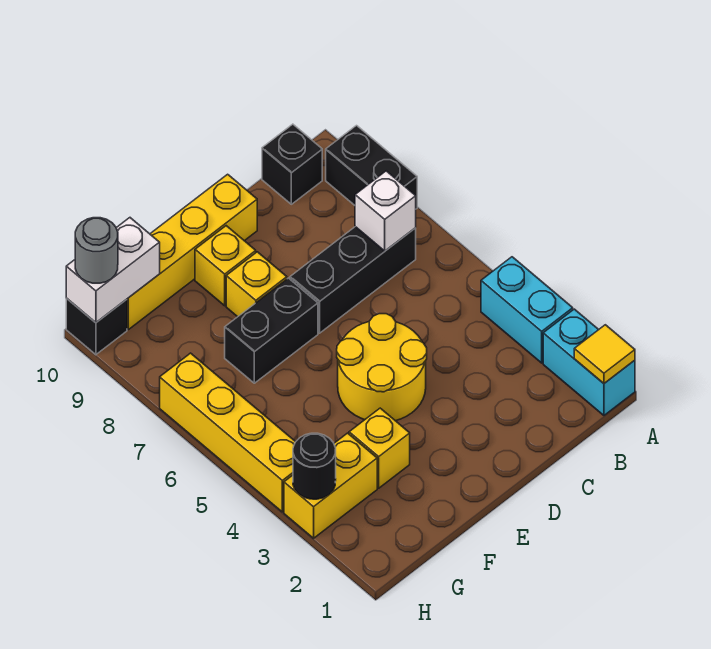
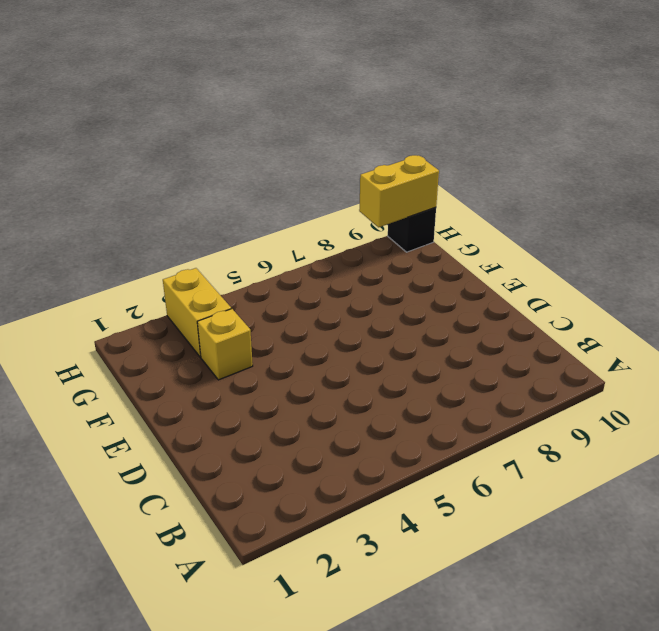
yellow brick H9:H10 level 2 -> white brick G10:H10 level 2
none -> cyan brick A1:A2 level 1
none -> cyan brick A3:A4 level 1
none -> black brick A8:A9 level 1

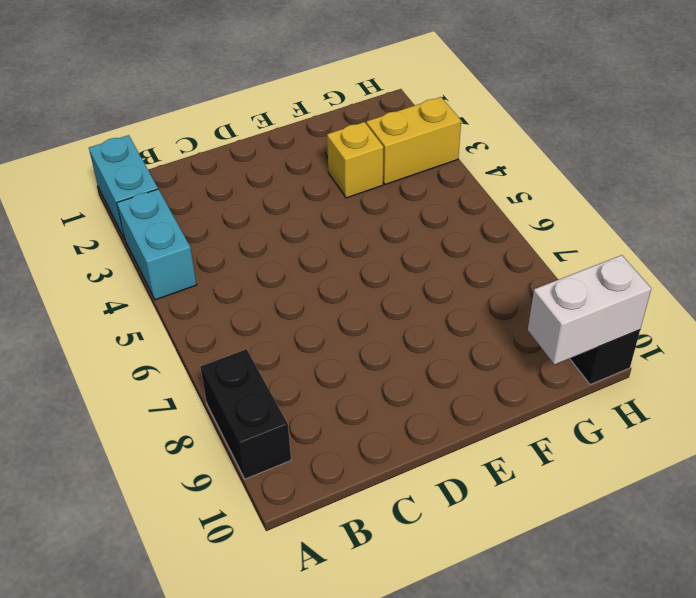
none -> black brick B7:D7 level 1
none -> black brick B10 level 1
none -> yellow round brick D4:E5 level 1

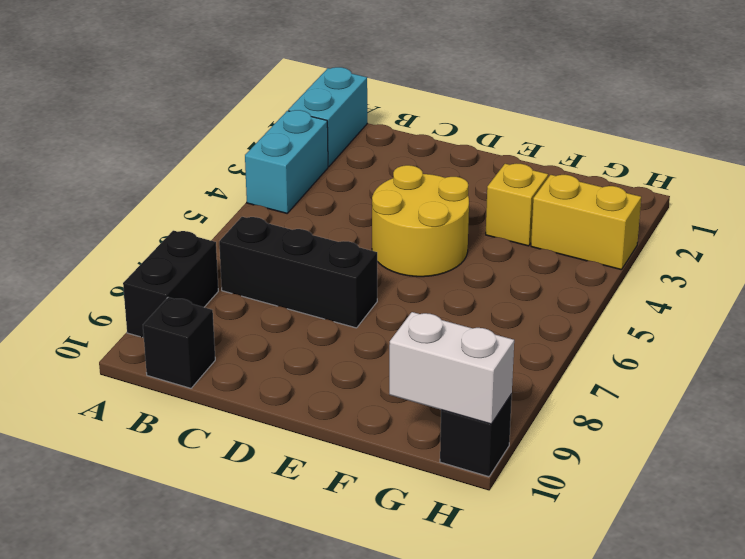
none -> yellow brick D10:G10 level 1
none -> black brick E7:F7 level 1
none -> yellow brick E8 level 1

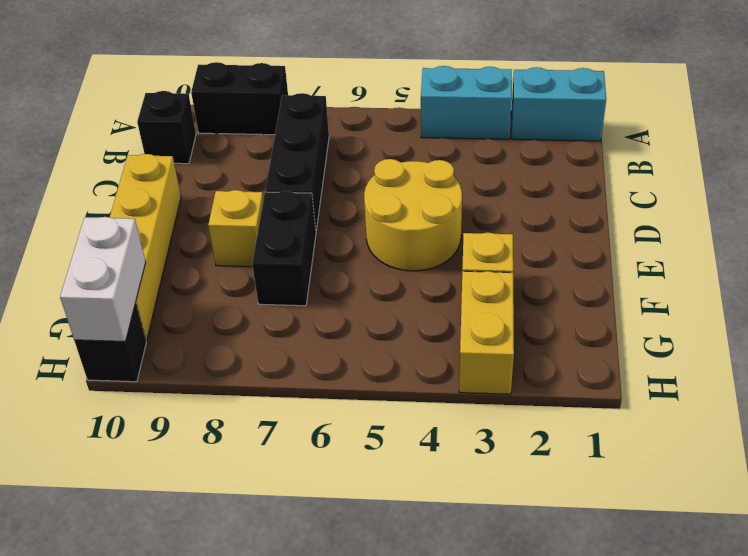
none -> yellow brick E9 level 1
none -> yellow brick H4:H7 level 1
none -> yellow tile A1 level 2

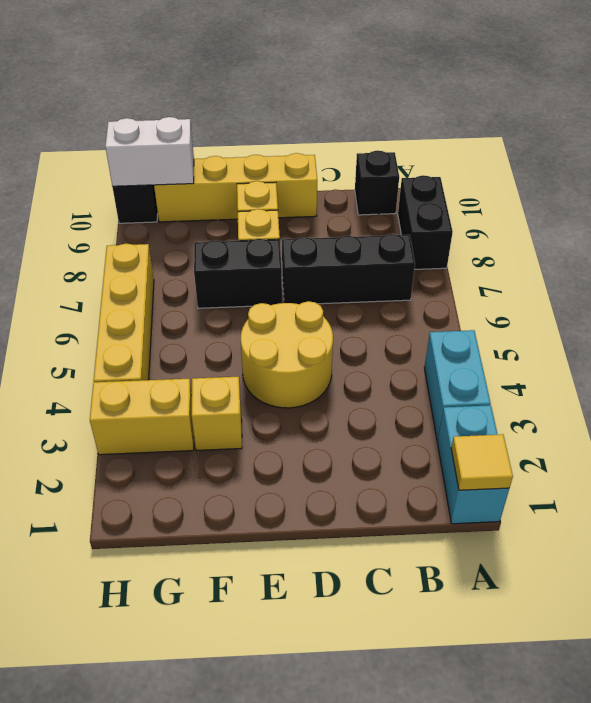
none -> white brick B7 level 2
none -> black round brick H3 level 2
none -> grey round brick H10 level 3

